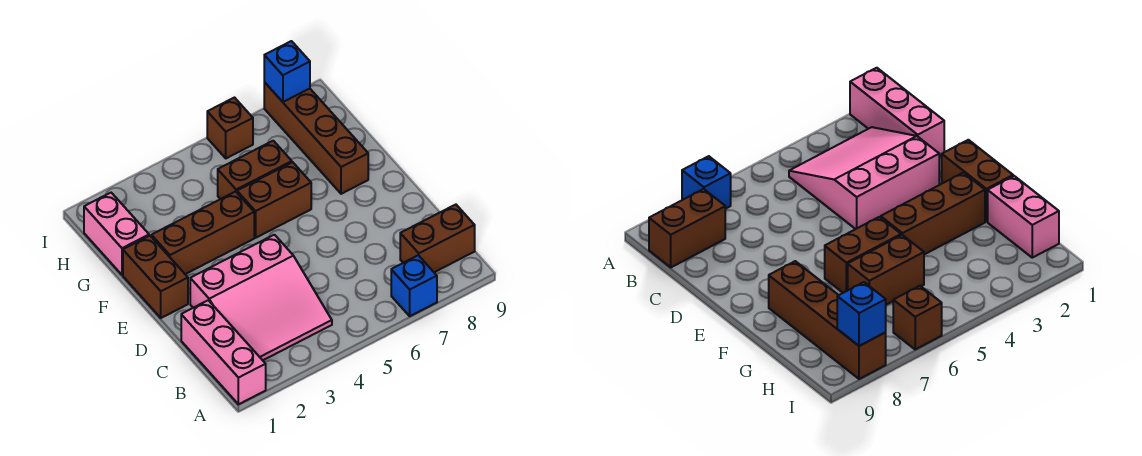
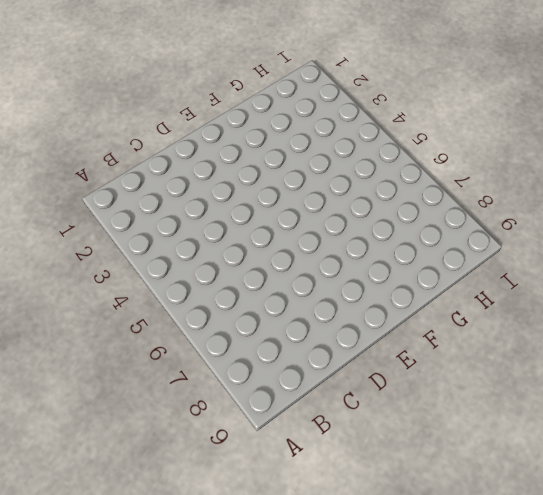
none -> pink brick A1:C1 level 1
none -> blue brick A7 level 1
none -> pink slope B2:D4 level 1 top D

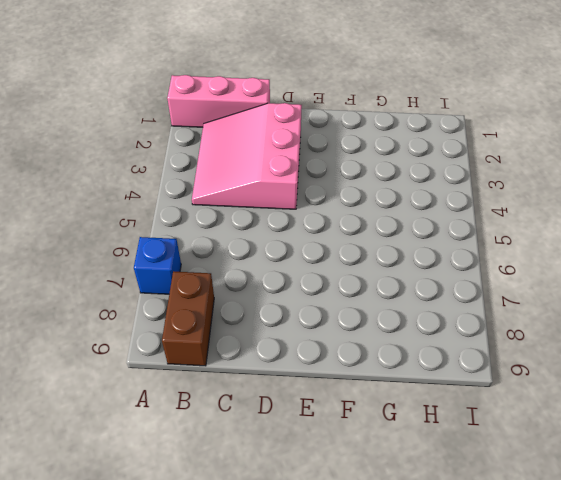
none -> brown brick E1:F1 level 1
none -> brown brick F2:F4 level 1
none -> brown brick F5:F6 level 1

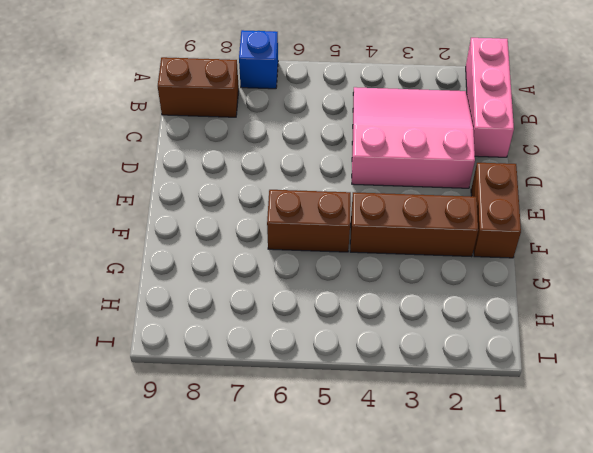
none -> brown brick F8:I8 level 1
none -> pink brick G1:H1 level 1
none -> brown brick G5:G6 level 1

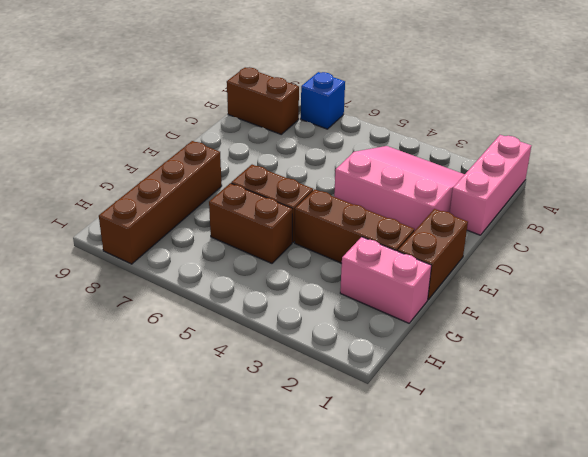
pink brick G1:G2 level 1 -> pink brick G1:H1 level 1
none -> brown brick I6 level 1
none -> blue brick I8 level 2

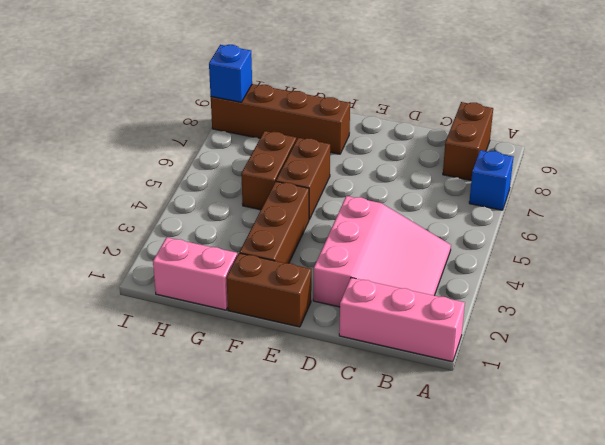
none -> brown brick I6 level 1

